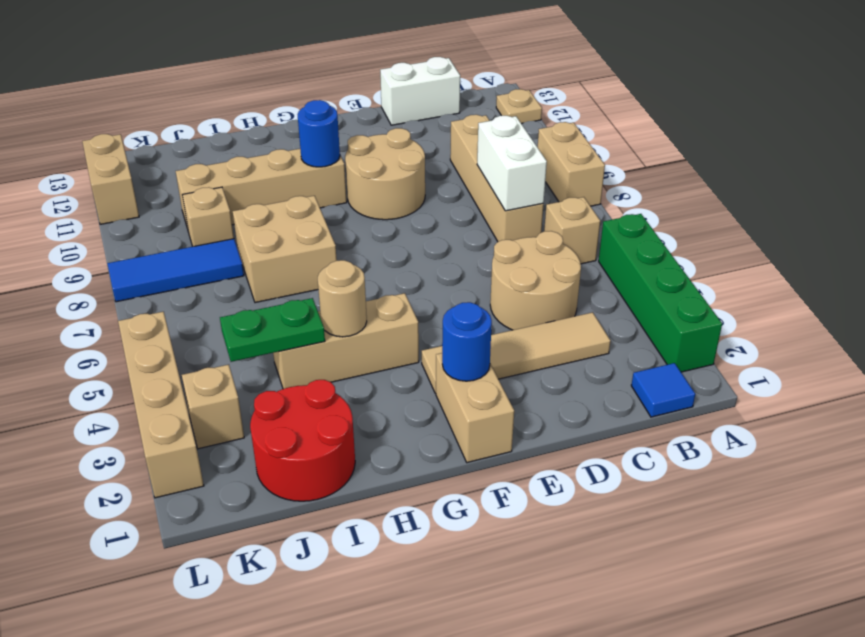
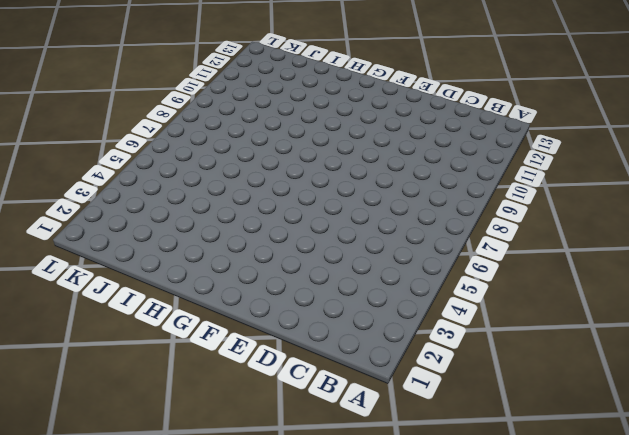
none -> green brick A2:A5 level 1
none -> tan brick A8:A9 level 1
none -> tan plate A12 level 1

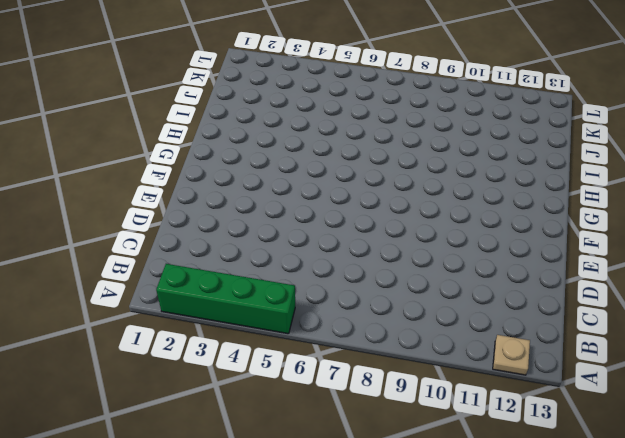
none -> tan brick A8:A9 level 1
none -> blue tile B1 level 1
none -> tan brick B6 level 1

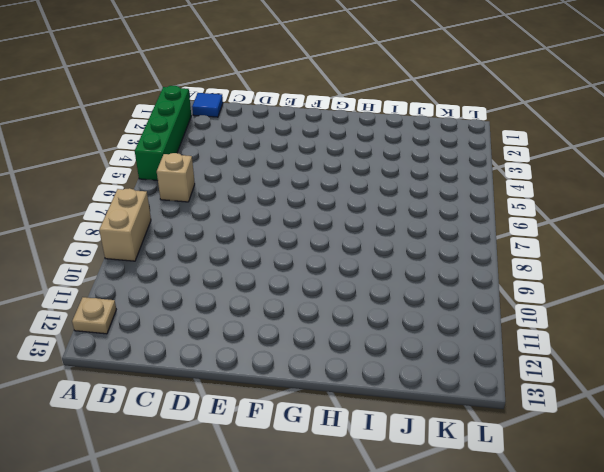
none -> tan tile C3:F3 level 1
none -> tan round brick C4:D5 level 1
none -> tan brick C7:C10 level 1

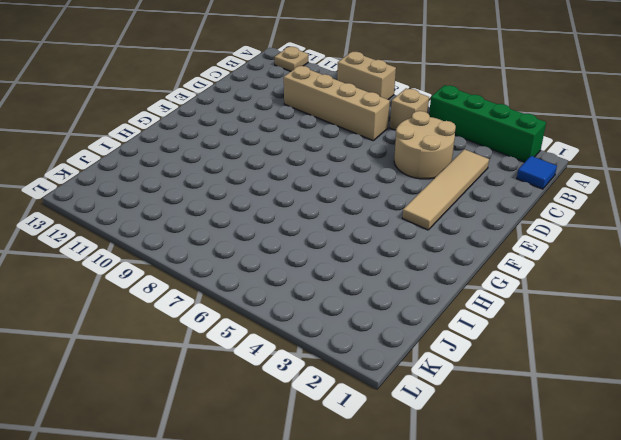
none -> white brick C13:D13 level 1
none -> tan round brick E9:F10 level 1
none -> tan brick F1:F2 level 1

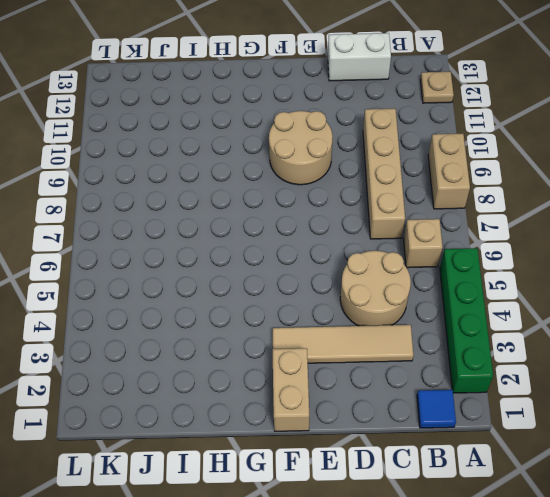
none -> tan brick G4:I4 level 1
none -> tan brick G10:J10 level 1
none -> tan brick H7:I8 level 1

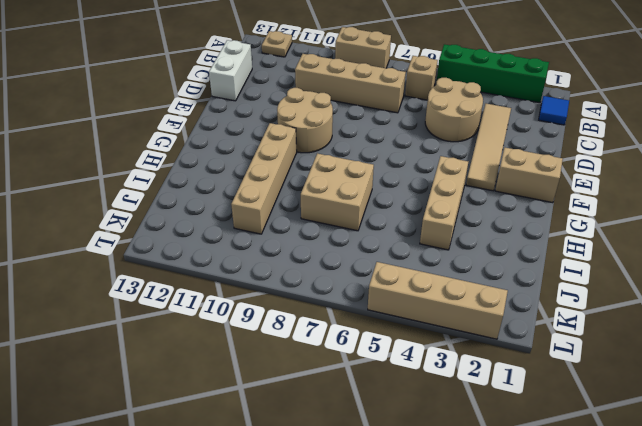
none -> red round brick I1:J2 level 1
none -> blue tile J8:L8 level 1
none -> tan brick J9 level 1

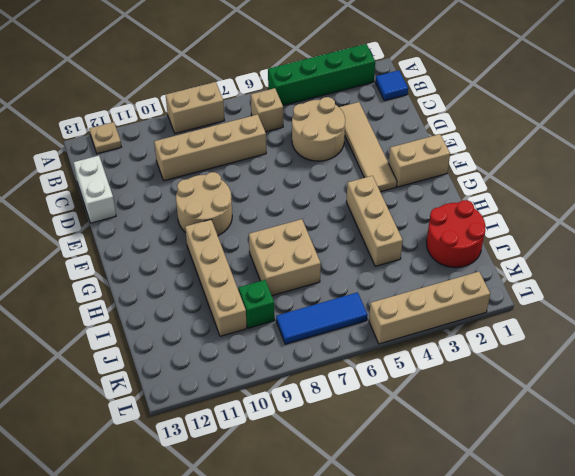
green brick J9 level 1 -> tan brick J9 level 1
blue tile K6:K8 level 1 -> blue tile J8:L8 level 1
none -> tan brick K3 level 1
none -> tan brick L11:L12 level 1
none -> white brick C7:C8 level 2

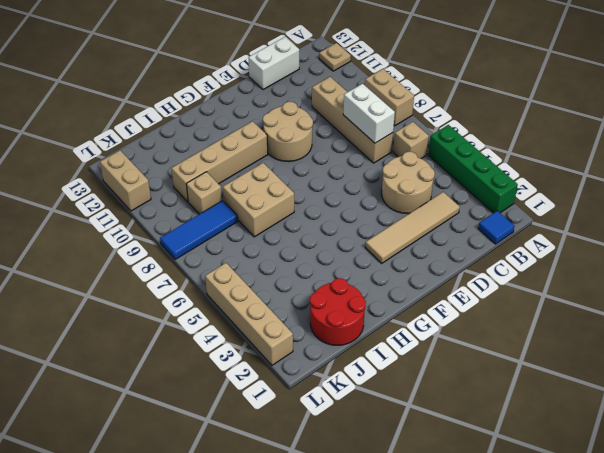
none -> tan brick F1:F2 level 1
none -> tan brick G4:I4 level 1
none -> tan brick K3 level 1

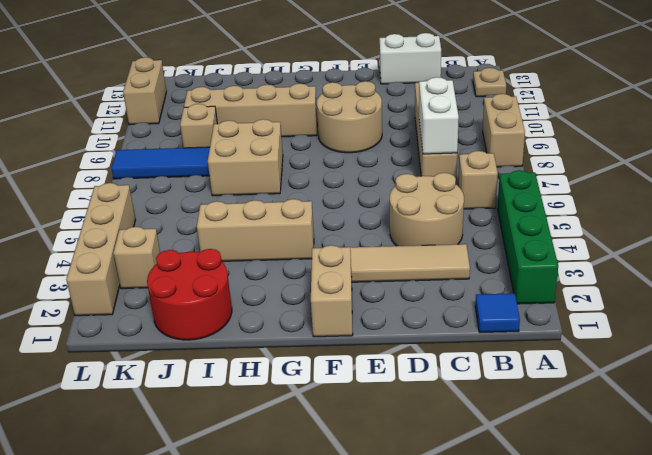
none -> blue round brick F2 level 2
none -> blue round brick G10 level 2
none -> tan round brick H4 level 2

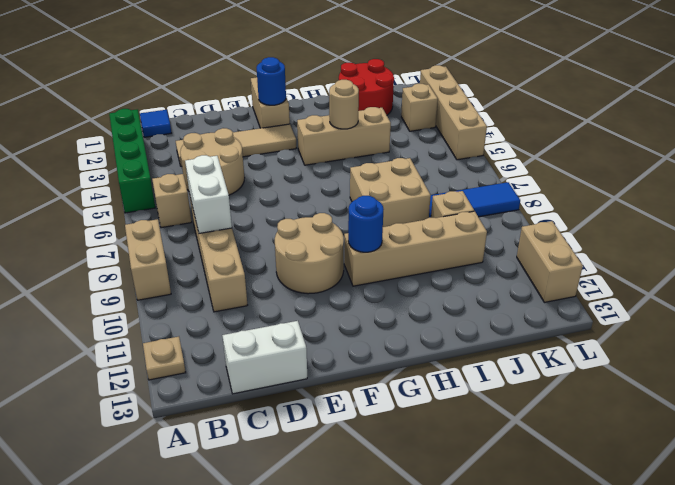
none -> green plate I4:J4 level 2

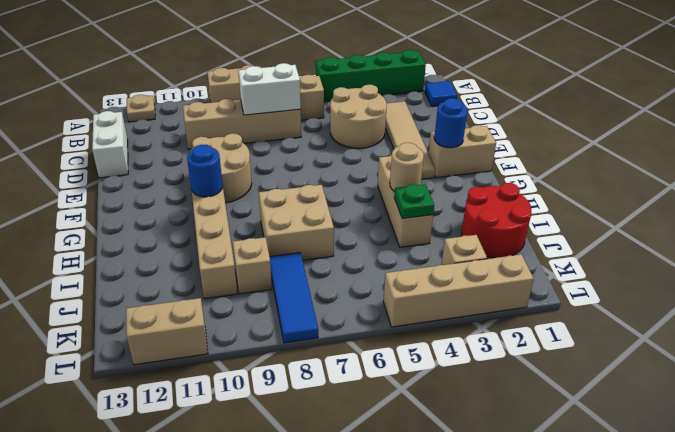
green plate I4 level 2 -> green plate I4:J4 level 2

